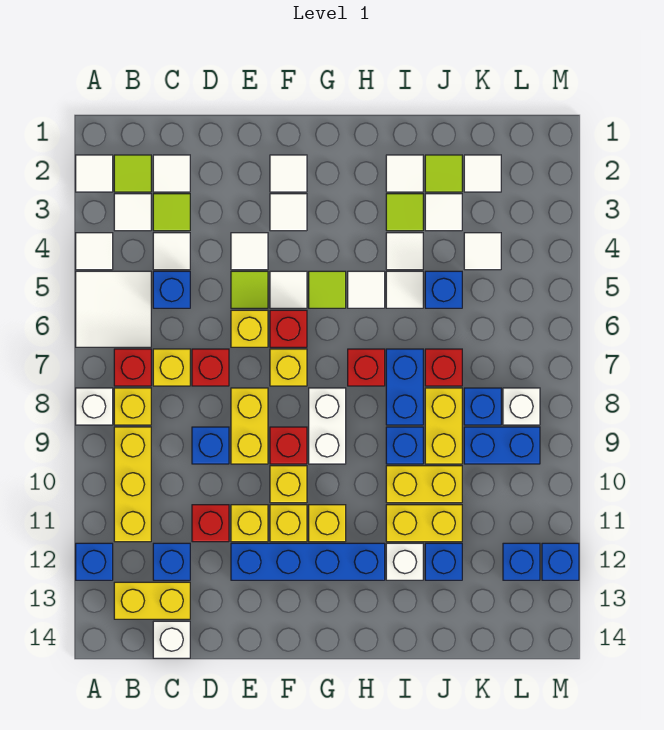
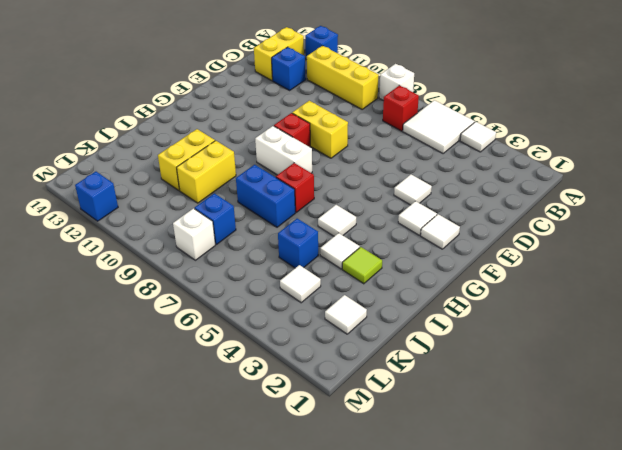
none -> white tile A2 level 1
none -> lime tile B2 level 1
none -> white tile B3 level 1
none -> yellow brick B8 level 1

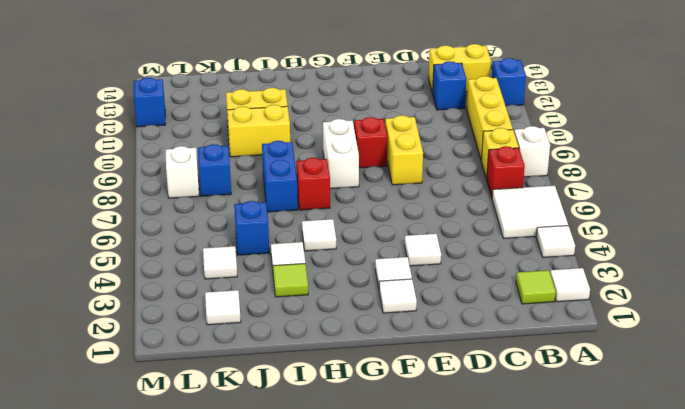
none -> white tile B3 level 1
none -> white tile C2 level 1
none -> lime tile C3 level 1
none -> white tile C4 level 1

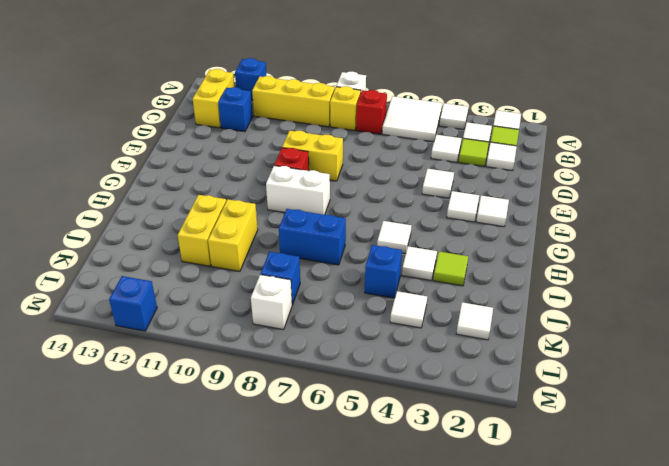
none -> blue brick C5 level 1
none -> yellow brick C7 level 1
none -> white brick C14 level 1
none -> red brick D7 level 1

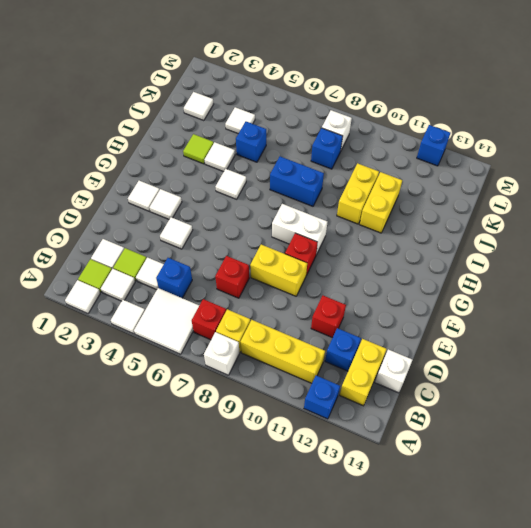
none -> yellow brick C7 level 1
none -> blue brick D9 level 1
none -> lime tile E5 level 1
none -> yellow brick E6 level 1

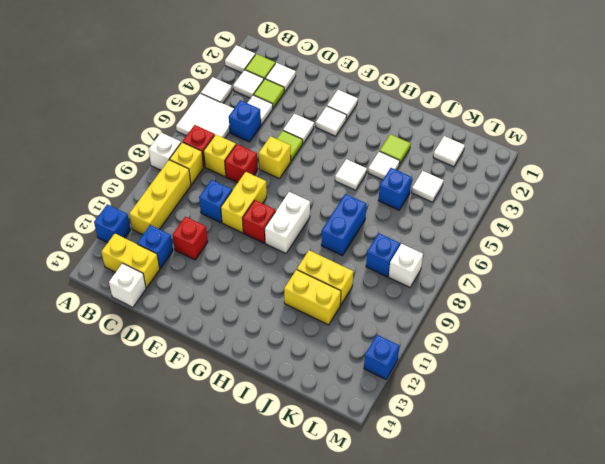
none -> yellow brick E11 level 1
none -> blue brick E12:H12 level 1
none -> white tile F5 level 1
none -> red brick F6 level 1

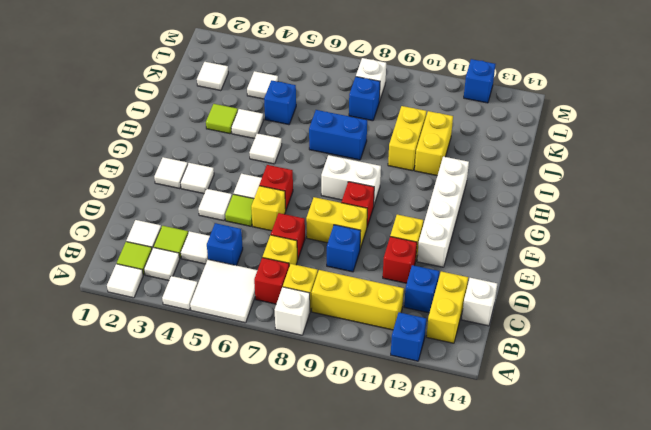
white brick E12:H12 level 1 -> blue brick E12:H12 level 1
none -> yellow brick F7 level 1
none -> yellow brick F10 level 1
none -> yellow brick F11 level 1
none -> lime tile G5 level 1

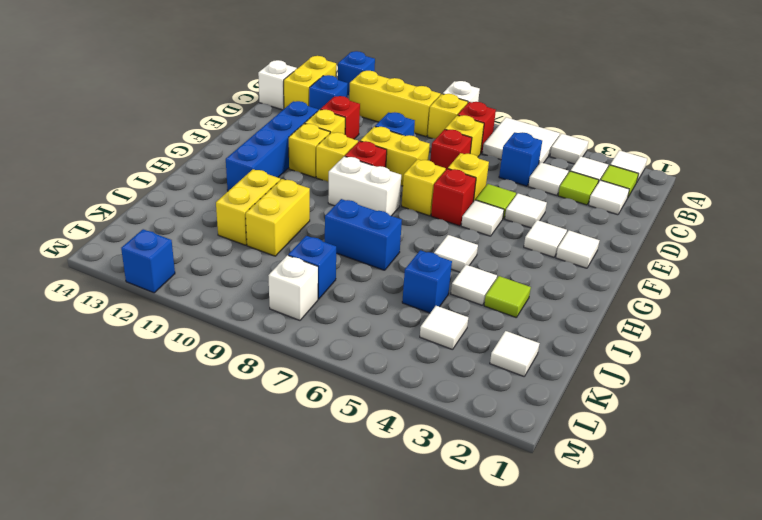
none -> lime tile G5 level 1
none -> yellow brick G11 level 1
none -> red brick H7 level 1
none -> white tile I2 level 1

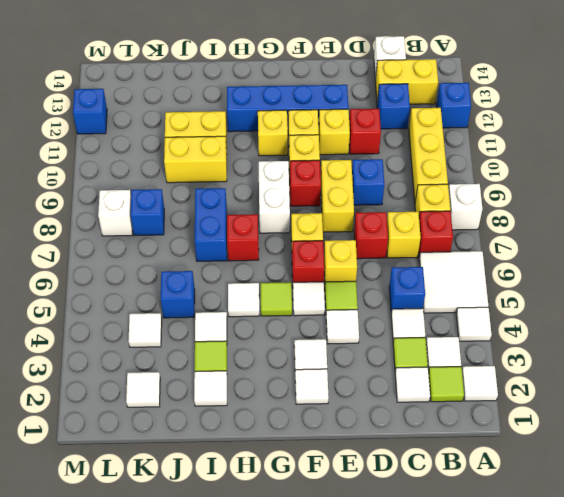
none -> white tile I5 level 1
none -> blue brick I9 level 1
none -> white brick I12 level 1
none -> lime tile J2 level 1

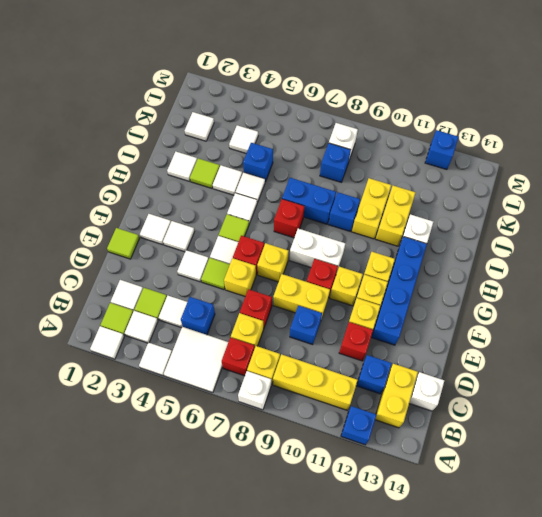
lime tile E1 level 1 -> lime tile J2 level 1
none -> white tile J3 level 1
none -> red brick J7 level 1
none -> yellow brick J8:J9 level 1
none -> blue brick J12 level 1

